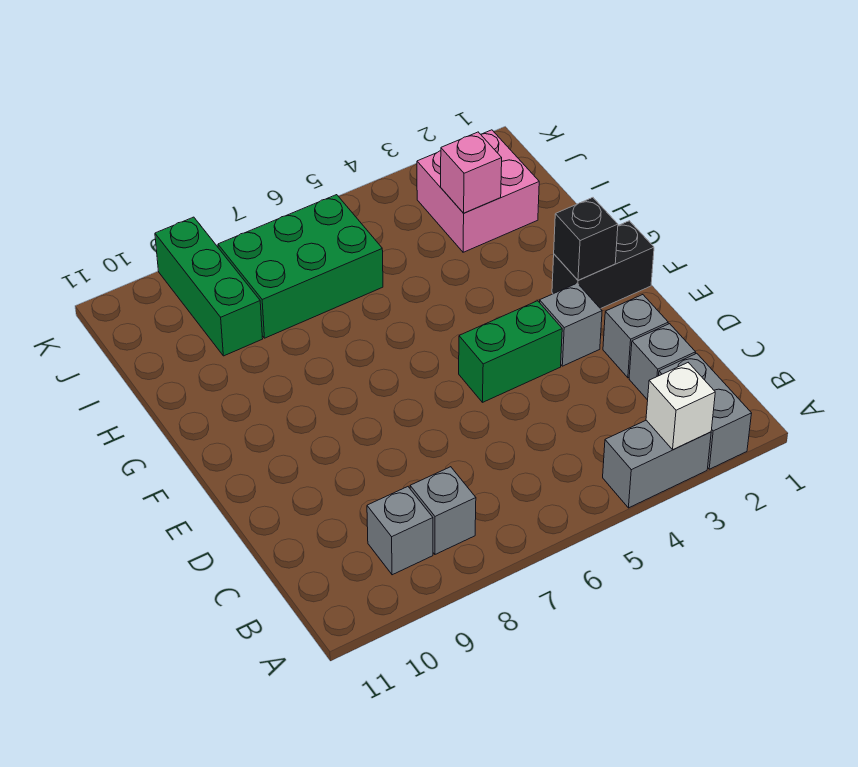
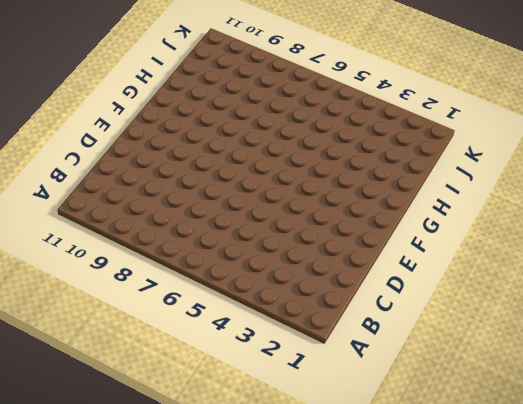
none -> grey brick A2:B2 level 1
none -> grey brick A3:A4 level 1
none -> grey brick B8 level 1

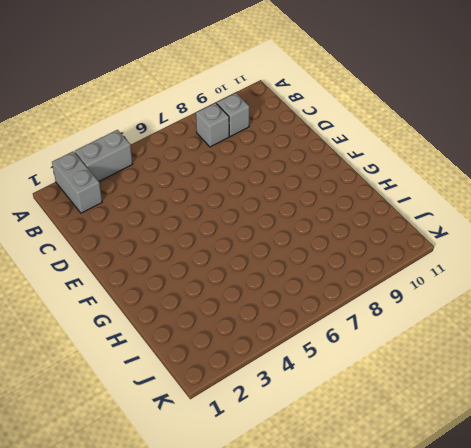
none -> grey brick C2 level 1
none -> grey brick D2 level 1
none -> grey brick E3 level 1

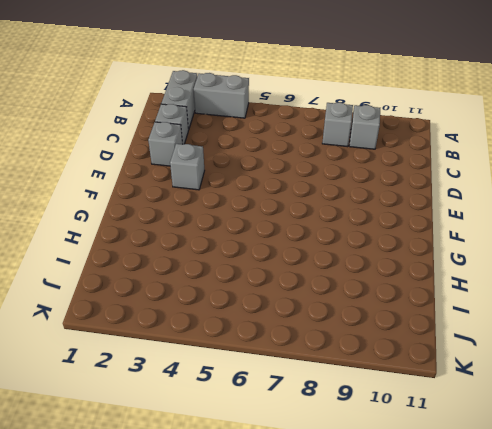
none -> green brick E4:E5 level 1
none -> black brick F1:F2 level 1
none -> pink brick I2:J3 level 1

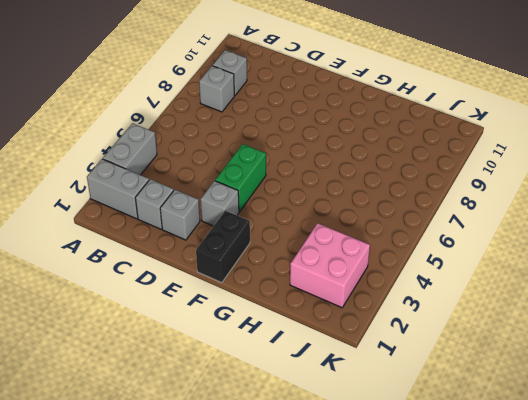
none -> green brick I6:J8 level 1
none -> green brick I9:K9 level 1
none -> white brick A3 level 2

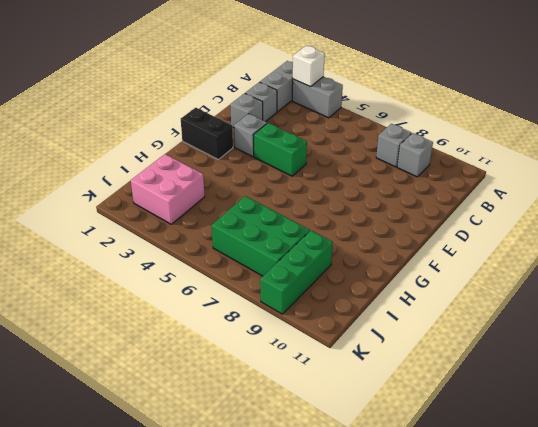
none -> black brick F2 level 2
none -> pink brick I3 level 2

